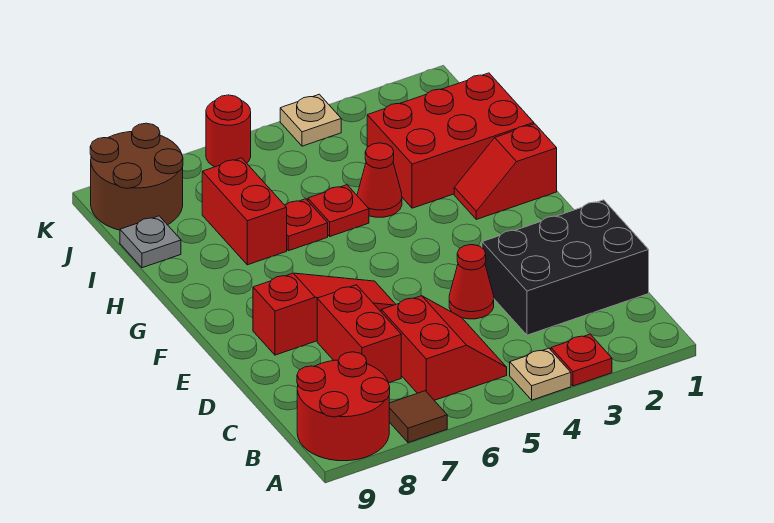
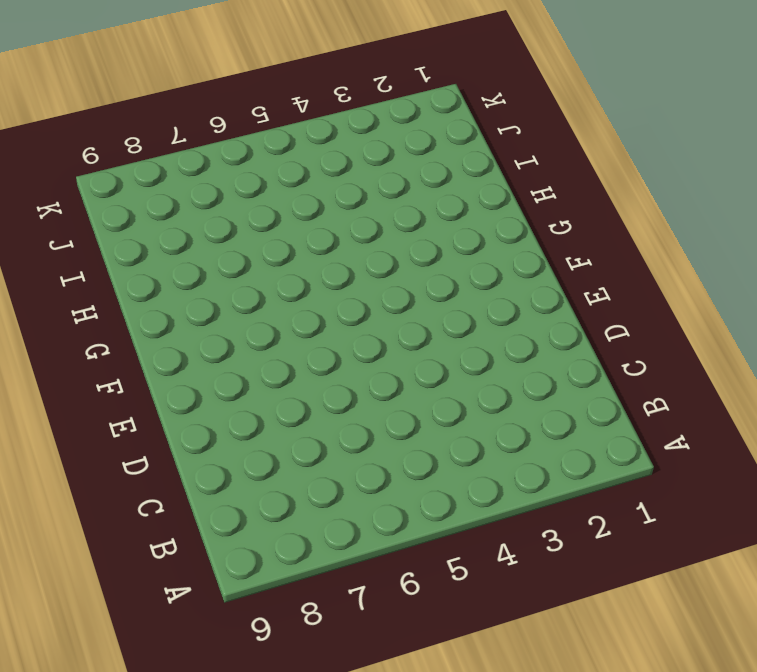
none -> red plate A3 level 1
none -> tan plate A4 level 1
none -> brown tile A7 level 1

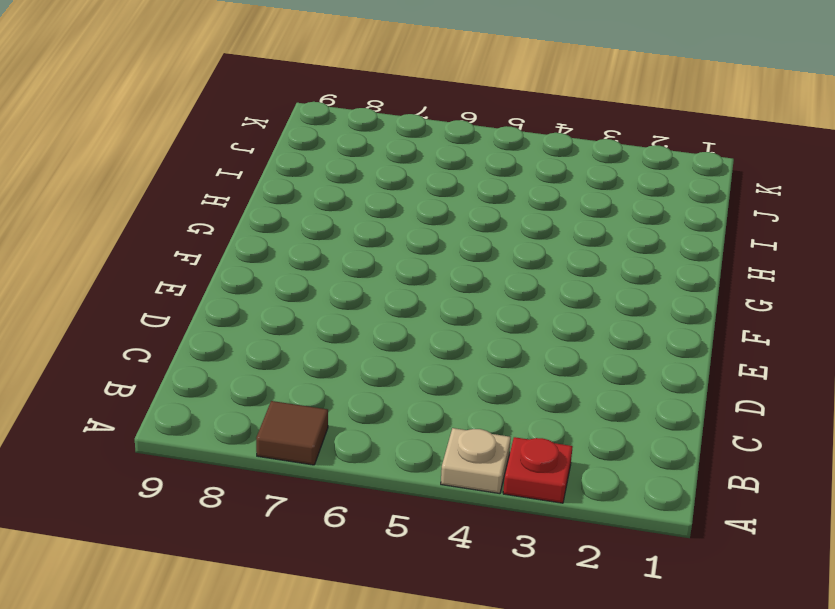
none -> red round brick A8:B9 level 1
none -> red slope B5:C6 level 1 top 6
none -> black brick C1:D3 level 1

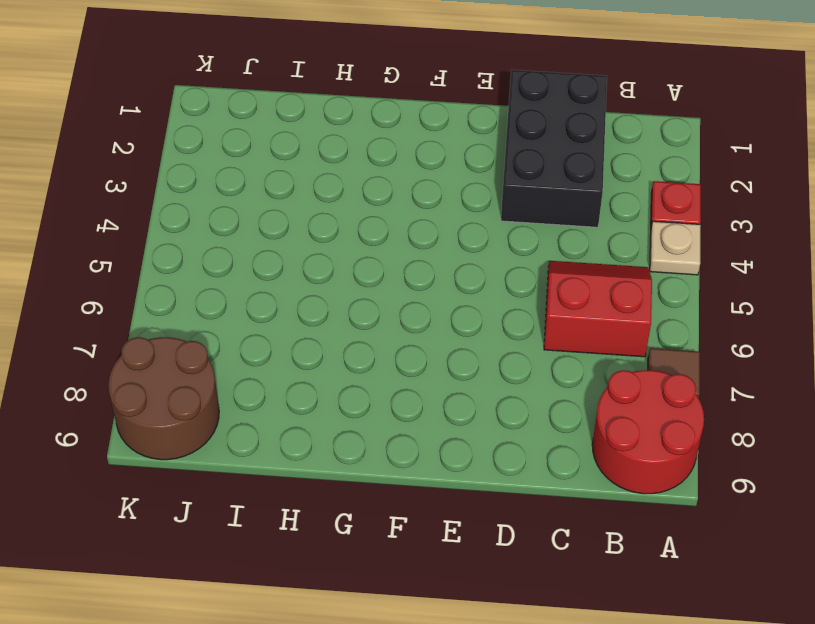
none -> red brick C7:D7 level 1
none -> red cone D4 level 1
none -> red slope E6:E8 level 1 top 8

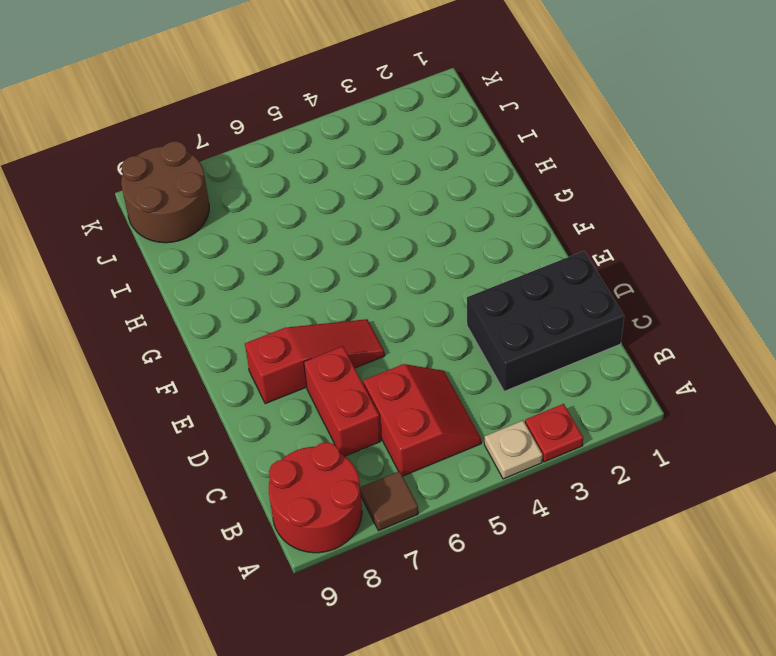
none -> red cone D4 level 1
none -> red slope G1:G2 level 1 top 1
none -> red brick H1:I3 level 1

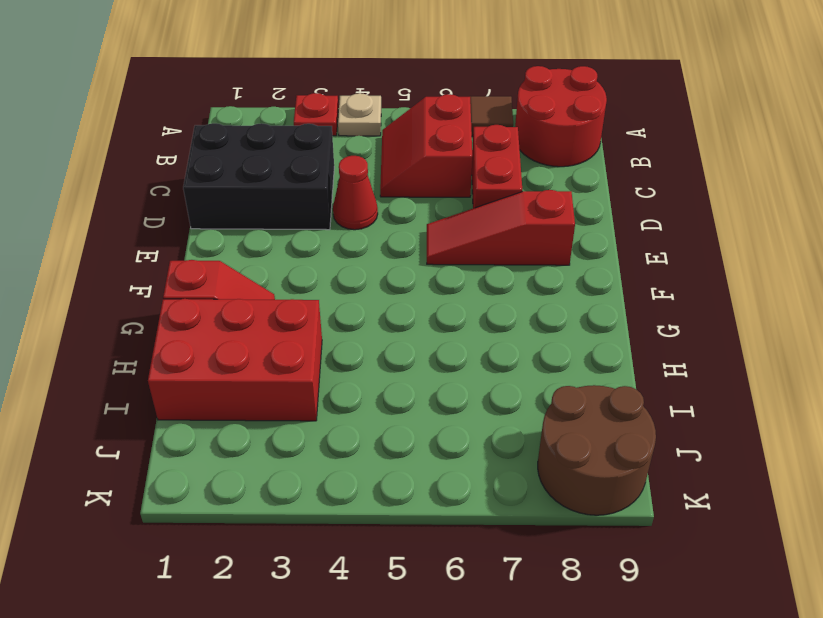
none -> red cone H4 level 1
none -> red plate H5 level 1
none -> red plate H6 level 1

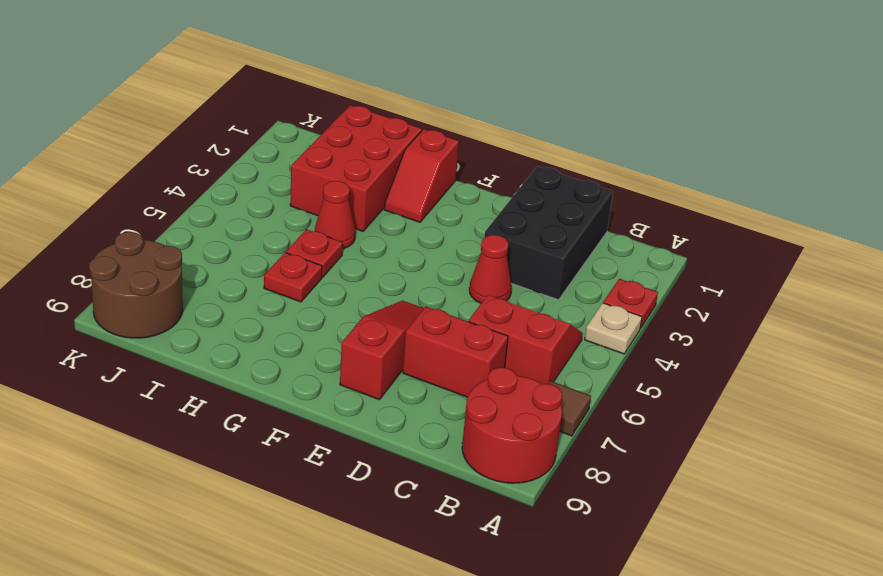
none -> red brick H7:I7 level 1
none -> grey plate I9 level 1
none -> tan plate K4 level 1

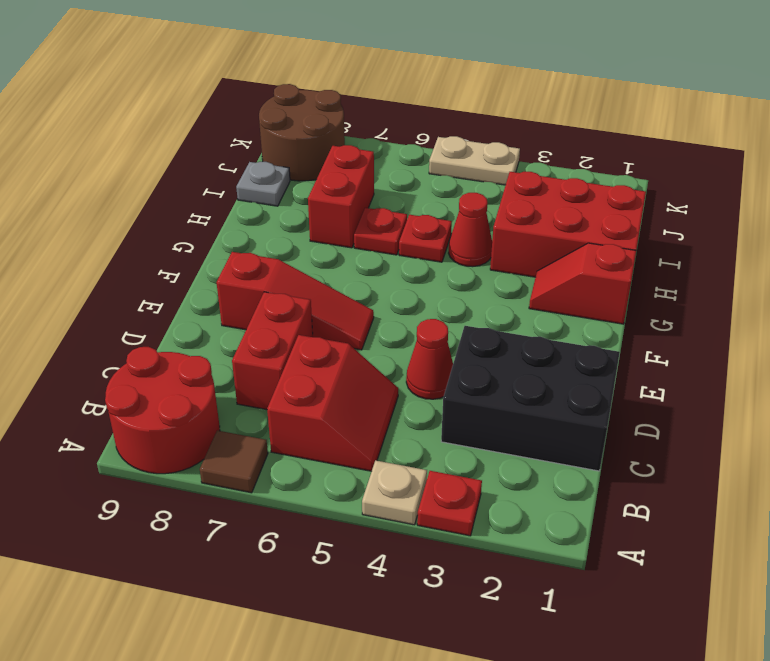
tan plate K4:K5 level 1 -> tan plate K4 level 1
none -> red round brick K6 level 1

